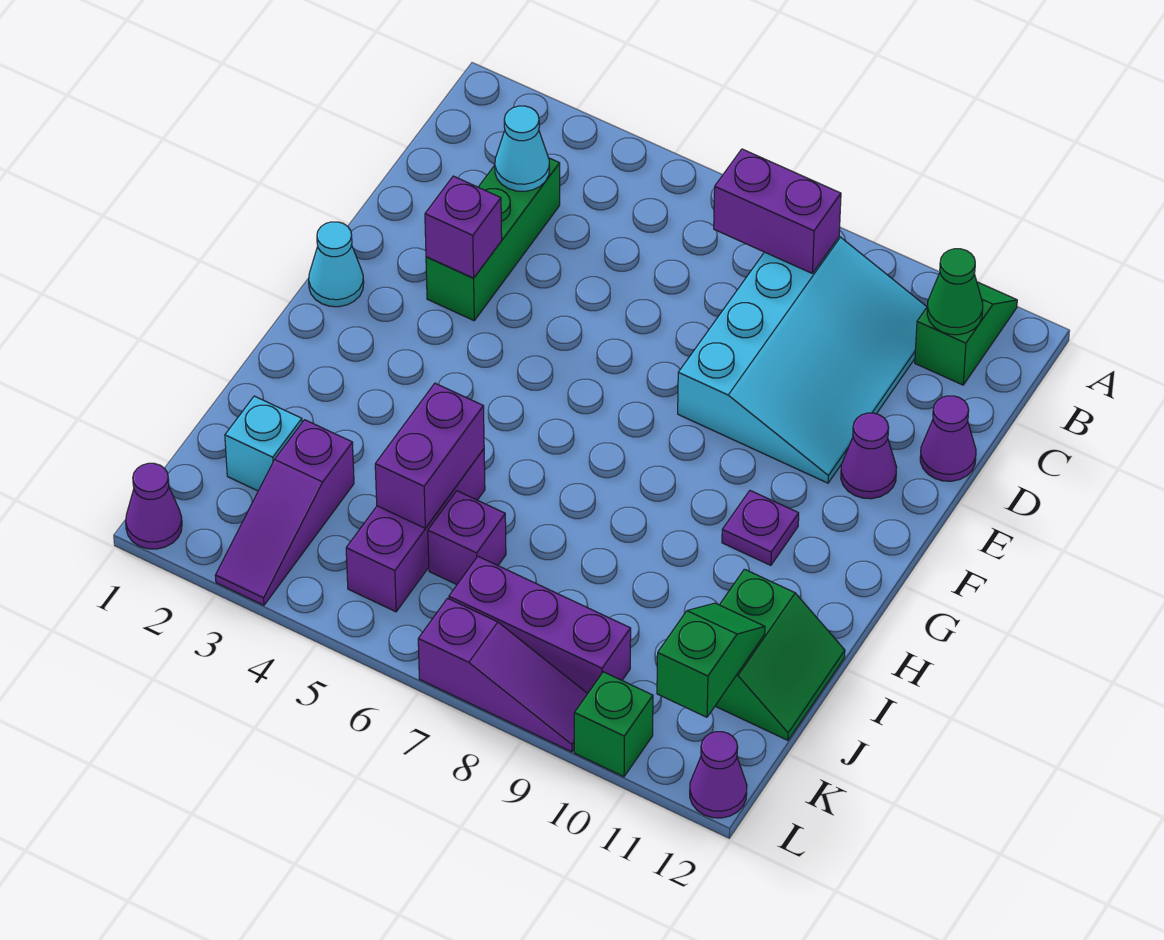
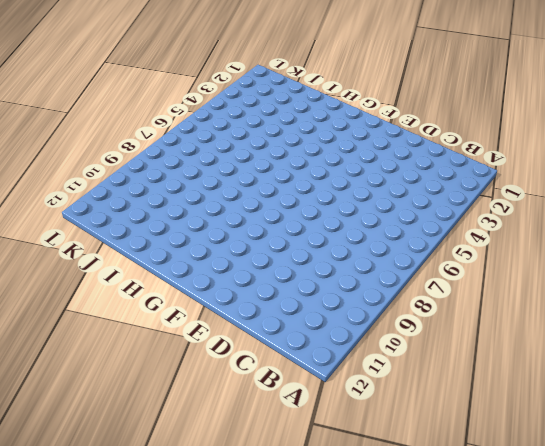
none -> green slope A11:B11 level 1 top B
none -> cyan slope B8:E10 level 1 top 8
none -> green brick C3:E3 level 1

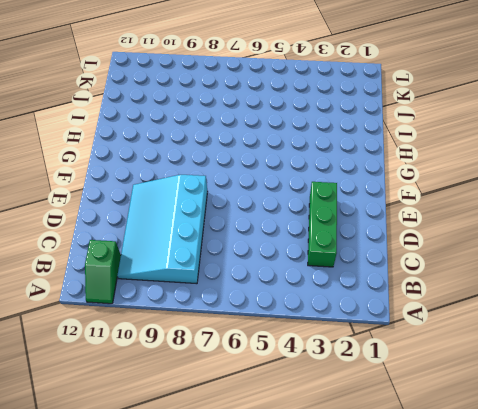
none -> purple cone D12 level 1
none -> purple cone E11 level 1
none -> cyan cone F1 level 1

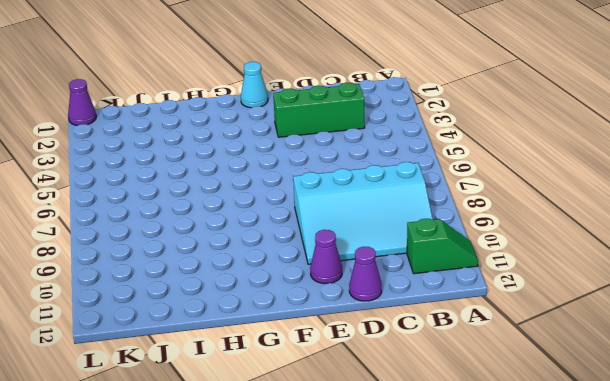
none -> purple plate G10 level 1
none -> purple brick I5:K5 level 1
none -> green slope I11:J12 level 1 top 11

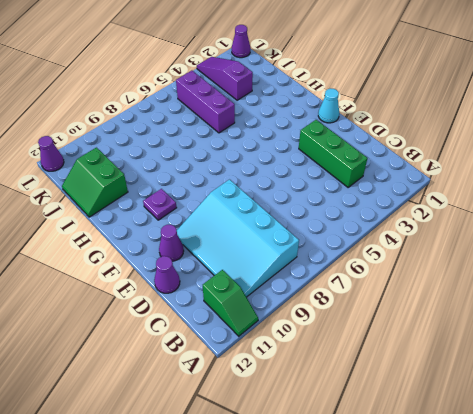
none -> cyan brick J2 level 1
none -> purple brick J6 level 1
none -> purple brick K7:K9 level 1

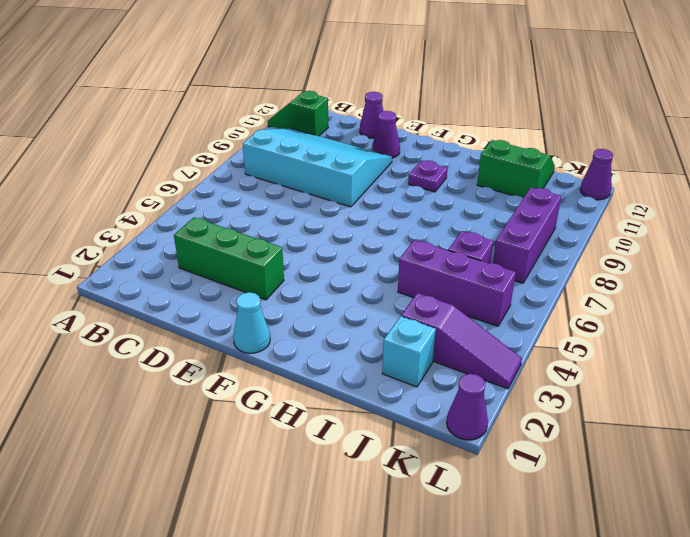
none -> purple slope L7:L9 level 1 top 7
none -> green brick L10 level 1
none -> purple brick B7:B8 level 2

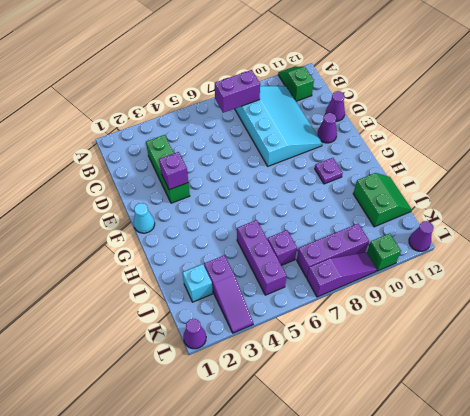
none -> green cone B11 level 2
none -> cyan cone C3 level 2
none -> purple brick I5:J5 level 2

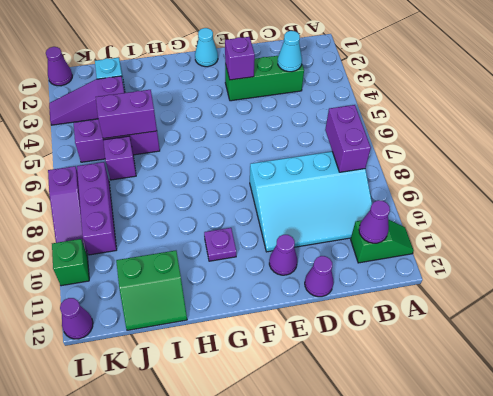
purple cone B11 level 2 -> green cone B11 level 2
none -> green slope J11:K11 level 2 top K

